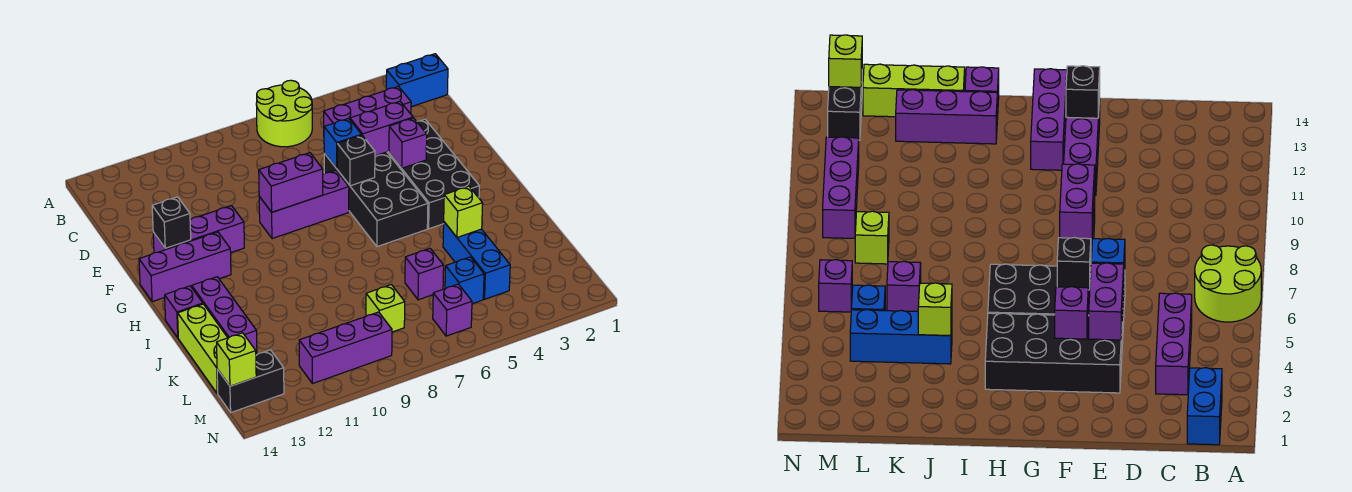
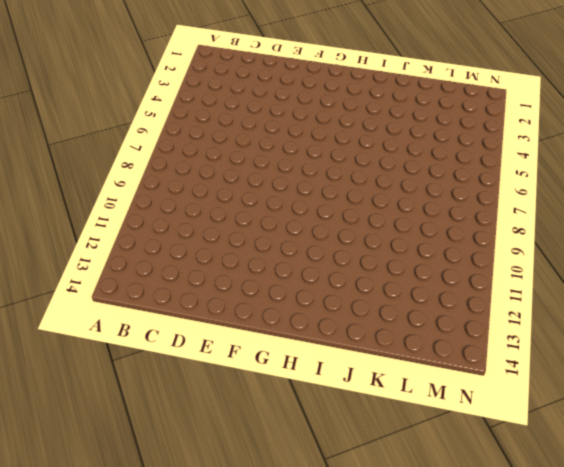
none -> lime round brick A6:B7 level 1
none -> blue brick B1:B2 level 1
none -> purple brick C3:C5 level 1

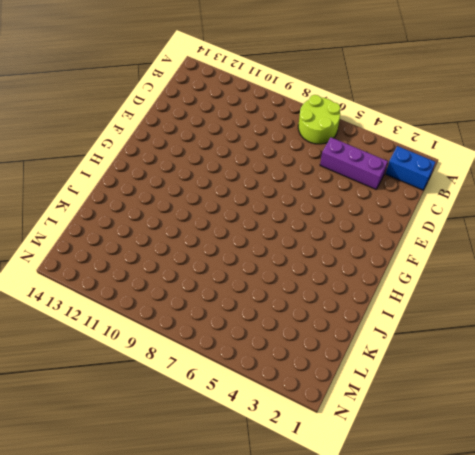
none -> black brick E3:H4 level 1
none -> black brick E5:H6 level 1
none -> purple brick F7:F9 level 1

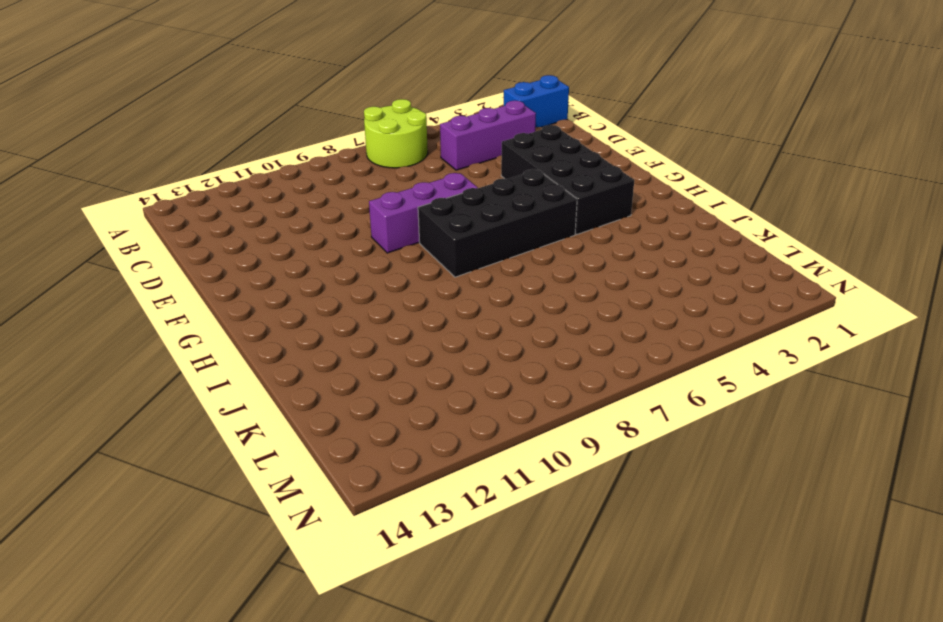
black brick G5:H8 level 1 -> black brick E5:H6 level 1
none -> purple brick F11:F13 level 1
none -> purple brick G12:G14 level 1
none -> purple brick I13:K13 level 1

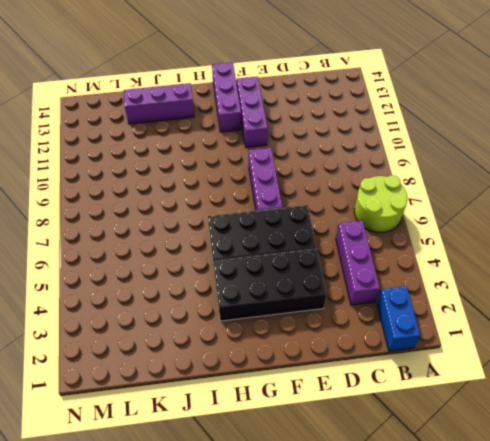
none -> purple brick I14 level 1
none -> blue brick J4:L4 level 1
none -> lime brick J14:L14 level 1

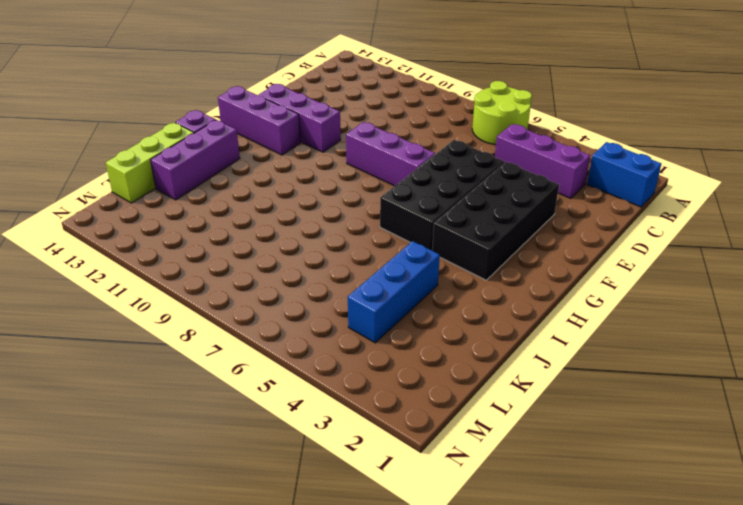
none -> purple brick K6 level 1
none -> blue brick L5 level 1
none -> lime brick L8 level 1

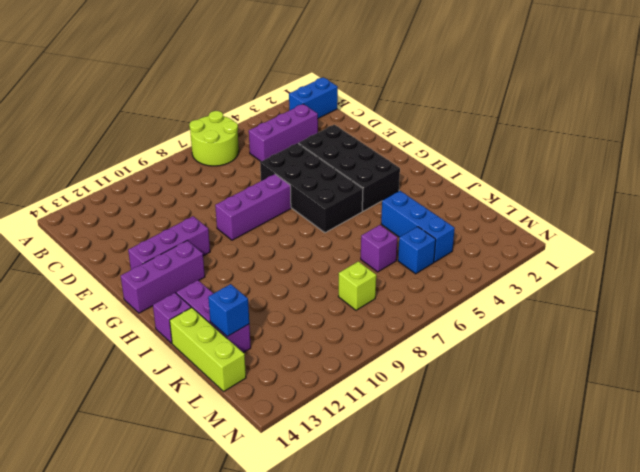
blue brick K13 level 2 -> blue brick E6 level 2
none -> purple brick M6 level 1
none -> purple brick M9:M11 level 1
none -> black brick M13:M14 level 1

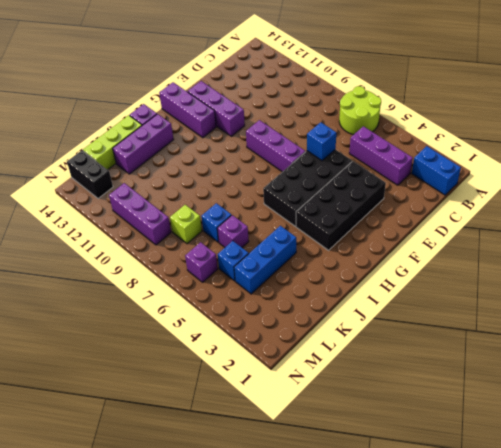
blue brick K7 level 1 -> none
none -> purple brick E4:E5 level 2
none -> purple brick F4 level 2
none -> black brick F6 level 2

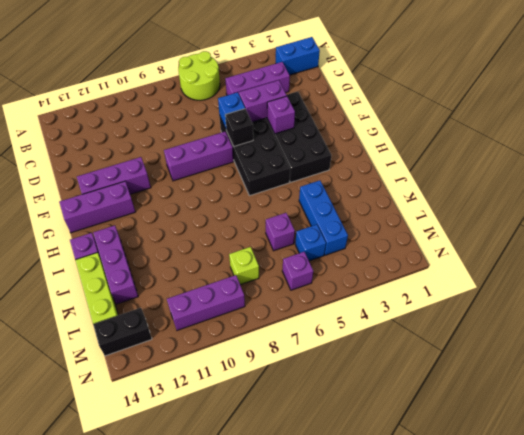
none -> purple brick F8:F9 level 2
none -> black brick F13 level 2
none -> lime brick J4 level 2

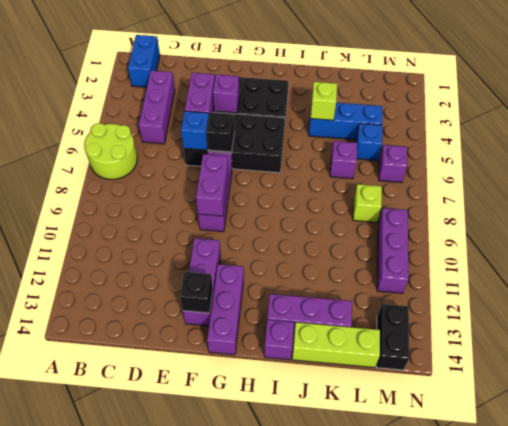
none -> lime brick M14 level 2

